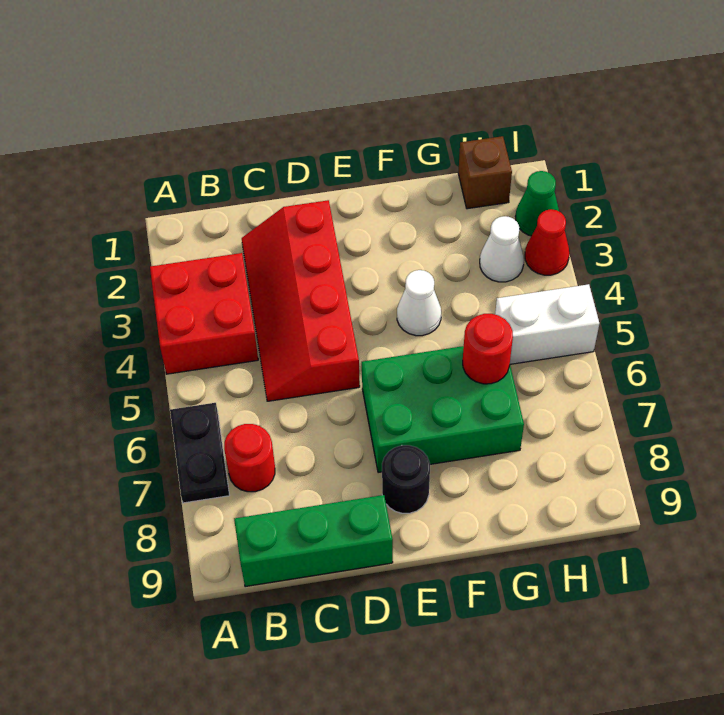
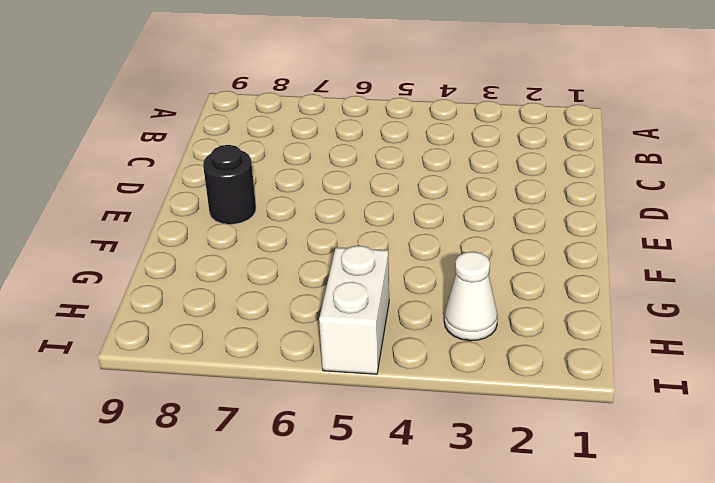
none -> red brick A3:B4 level 1
none -> black plate A6:A7 level 1
none -> red round brick B7 level 1

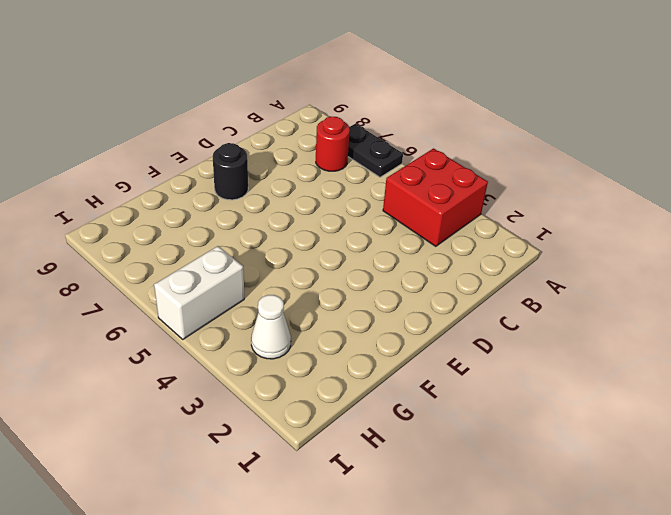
none -> green brick B9:D9 level 1
none -> red slope C2:D5 level 1 top D
none -> green brick E6:G7 level 1

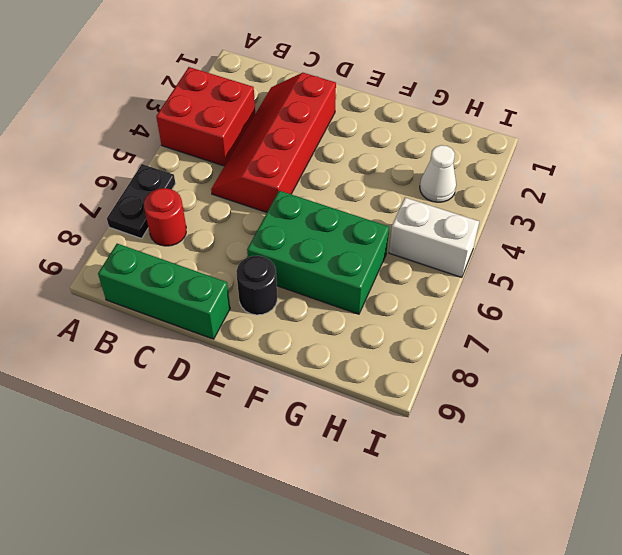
none -> white cone F4 level 1
none -> brown brick H1 level 1
none -> green cone I2 level 1

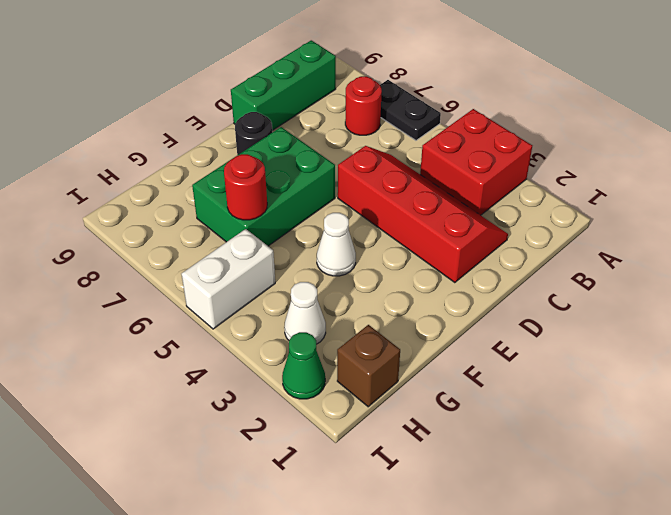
none -> red cone I3 level 1

